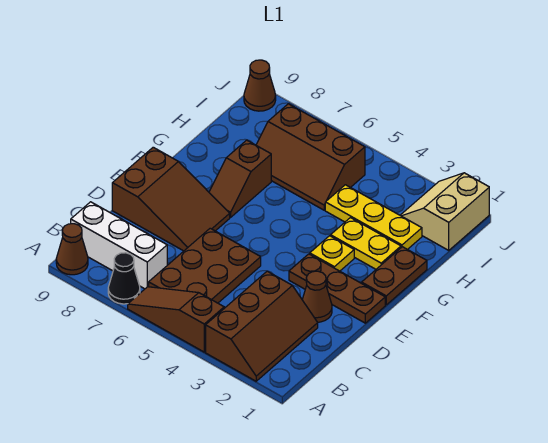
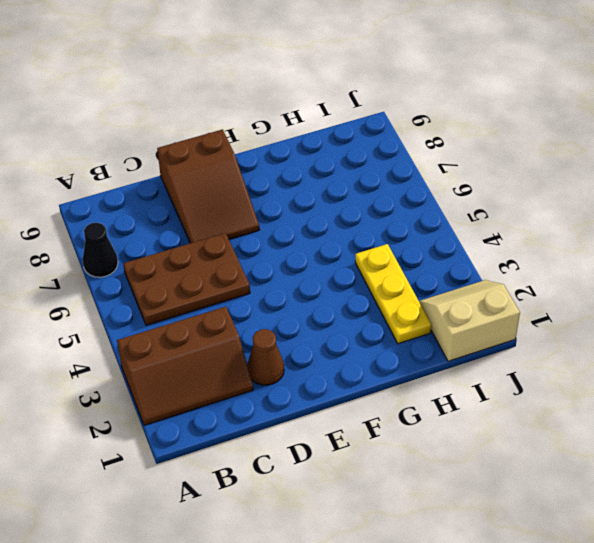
none -> brown slope A4:A6 level 1 top 4
none -> brown cone A9 level 1
none -> white brick B7:B9 level 1

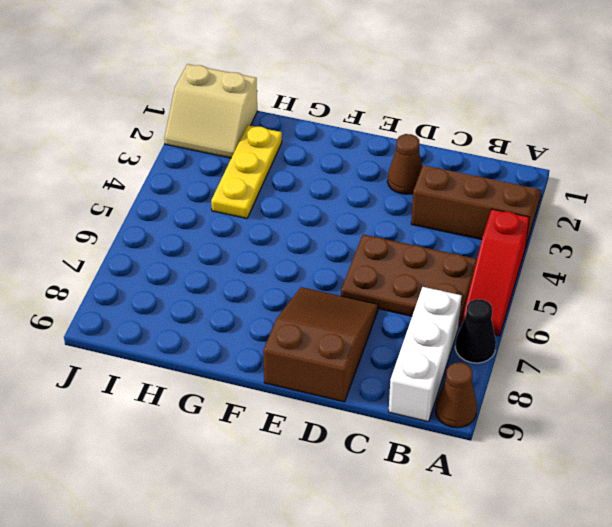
red slope A4:A6 level 1 top 4 -> brown slope A4:A6 level 1 top 4
none -> brown plate E1:E3 level 1
none -> brown plate F1:G1 level 1
none -> yellow plate F3 level 1

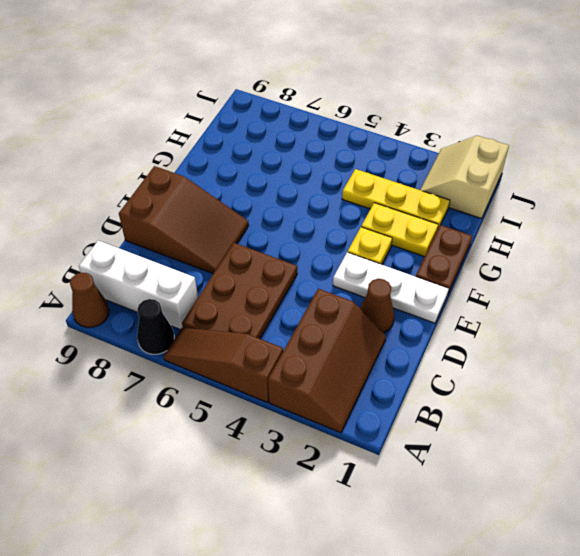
white plate E1:E3 level 1 -> brown plate E1:E3 level 1
none -> brown slope F7:G7 level 1 top G
none -> brown slope H5:I7 level 1 top I
none -> brown cone J9 level 1

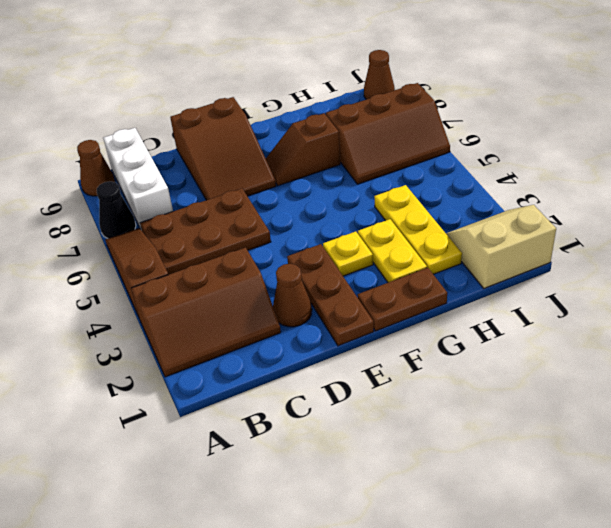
brown slope H6:J7 level 1 top 7 -> brown slope H5:I7 level 1 top I

